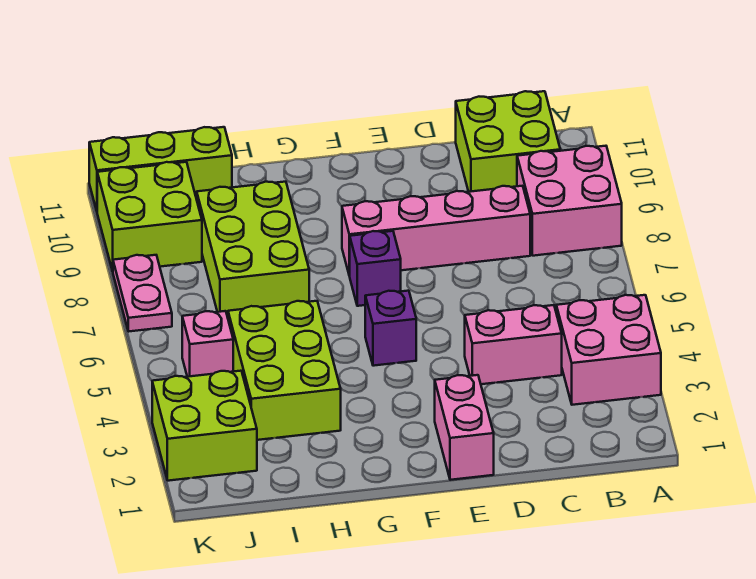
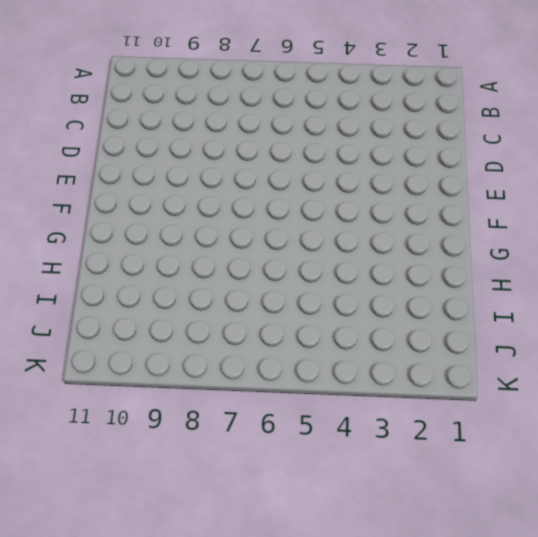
none -> pink brick A3:B4 level 1
none -> pink brick A8:B9 level 1
none -> lime brick B10:C11 level 1

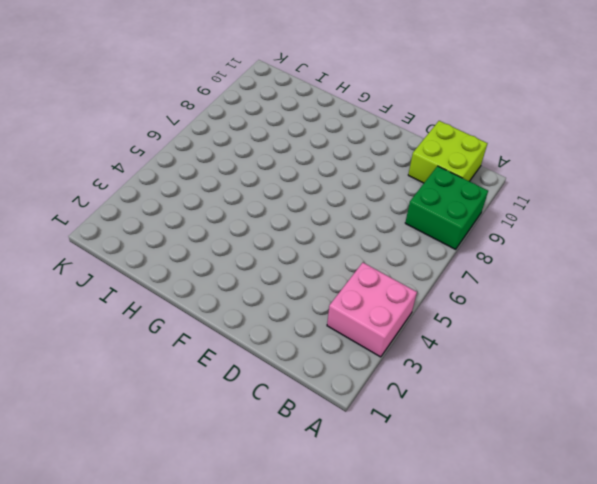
green brick A8:B9 level 1 -> pink brick A8:B9 level 1
none -> pink brick C4:D4 level 1
none -> pink brick C8:F8 level 1
none -> pink brick E1:E2 level 1

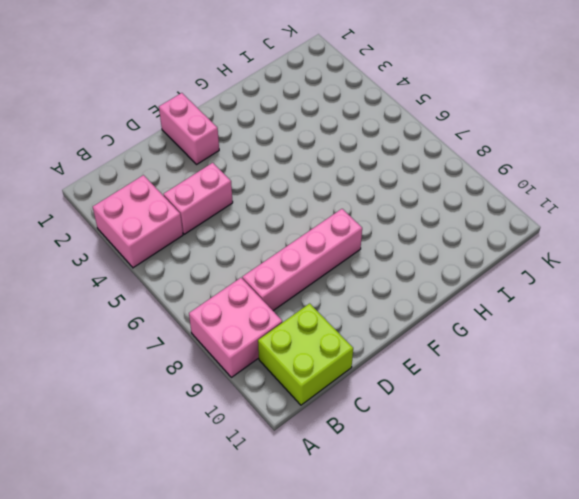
none -> purple brick F5 level 1
none -> purple brick F7 level 1
none -> lime brick H3:I5 level 1

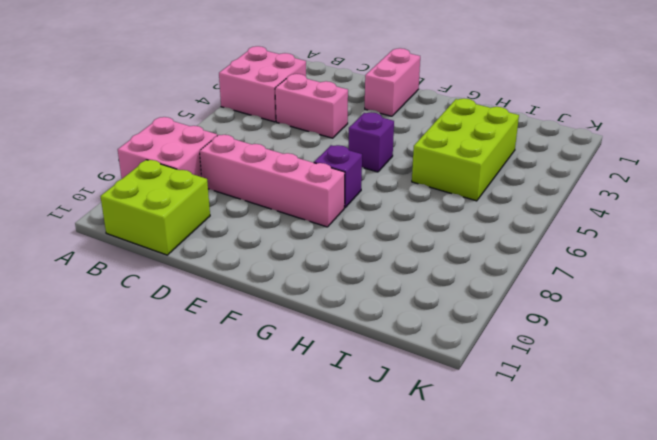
none -> lime brick H7:I9 level 1
none -> lime brick I11:K11 level 1
none -> lime brick J2:K3 level 1

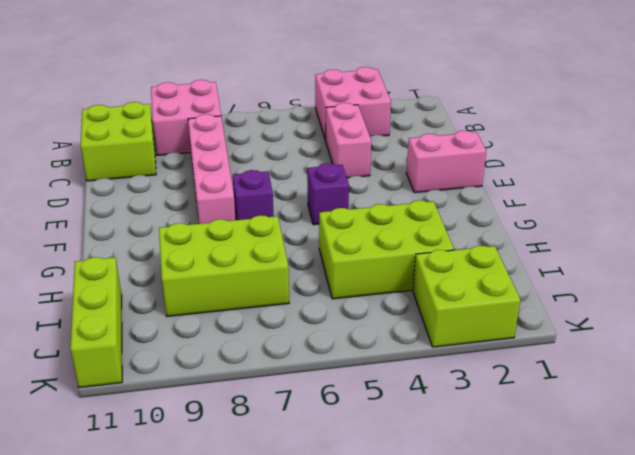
none -> pink brick J5 level 1
none -> lime brick J9:K10 level 1
none -> pink plate K7:K8 level 1

